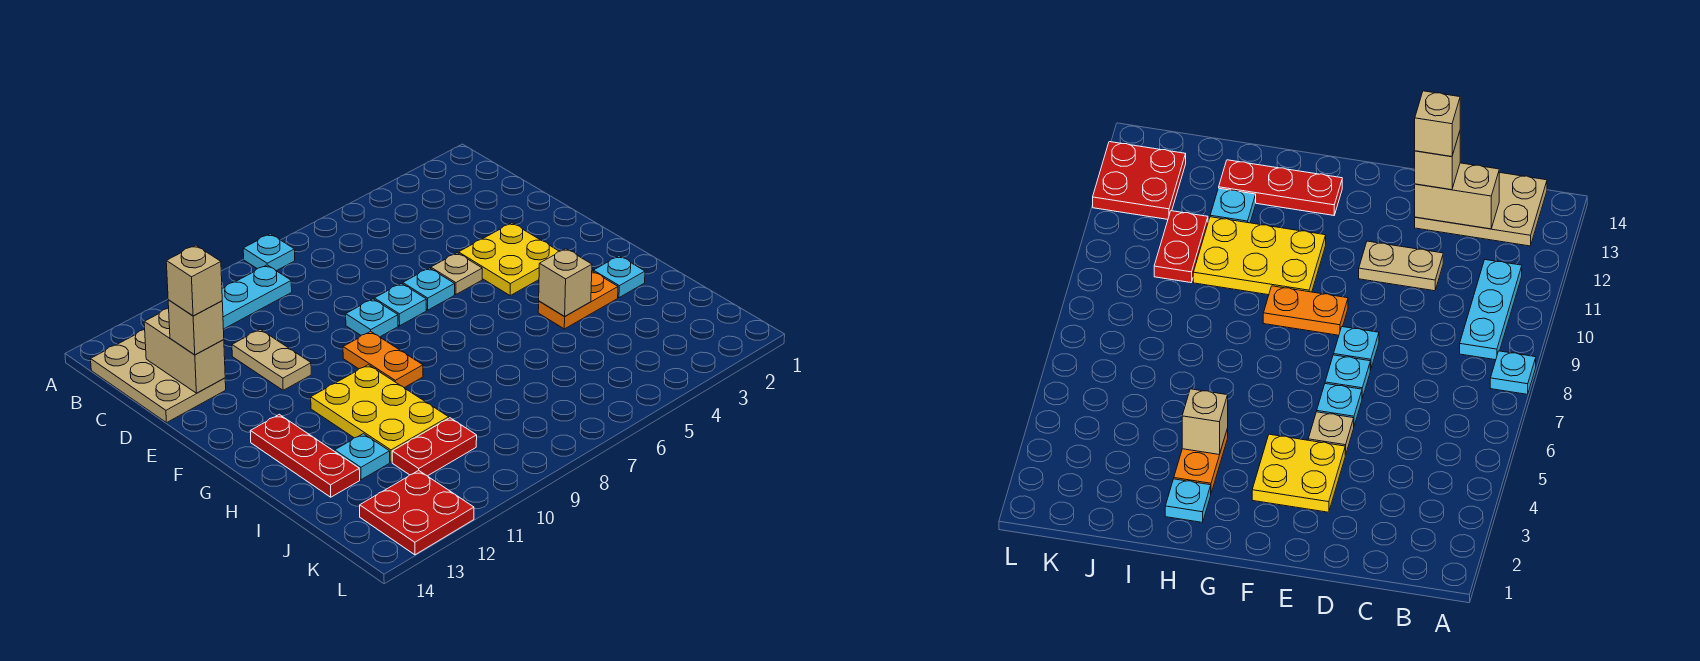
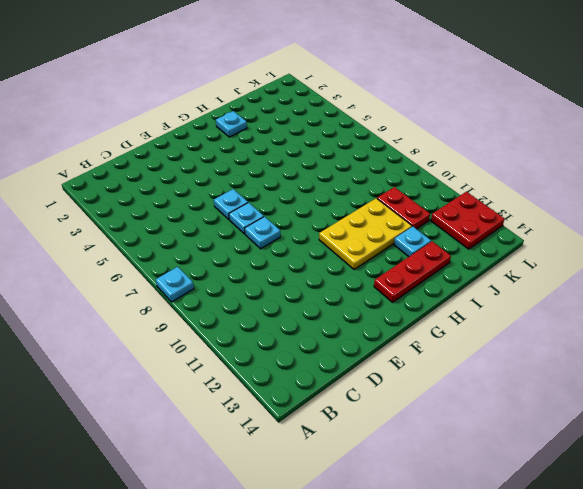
none -> cyan plate B9:B11 level 1
none -> tan plate B13:D14 level 1
none -> tan plate D11:E11 level 1

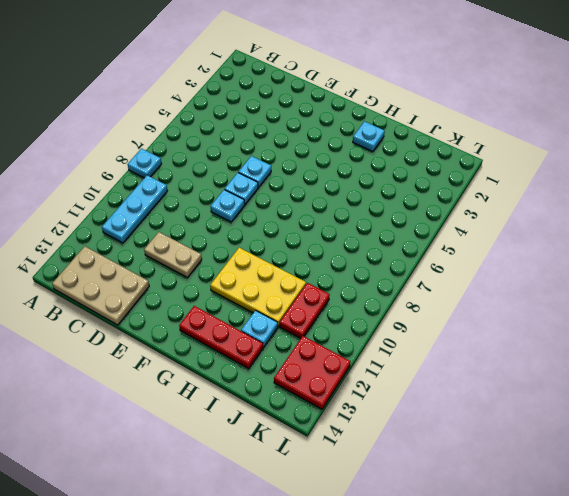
none -> yellow plate E3:F4 level 1
none -> tan plate E5 level 1
none -> orange plate F9:G9 level 1

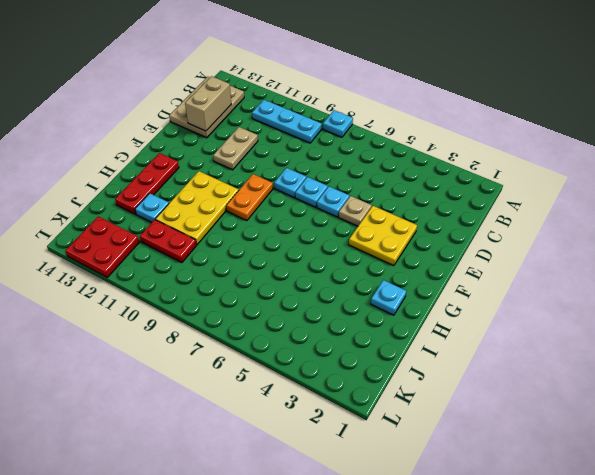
none -> orange plate H3:H4 level 1
none -> tan brick H4 level 2
none -> tan brick D13 level 3

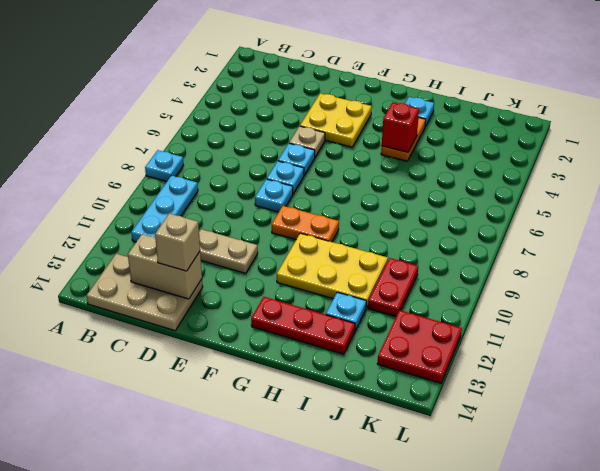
red brick H4 level 2 -> tan brick H4 level 2
none -> tan brick D13 level 4

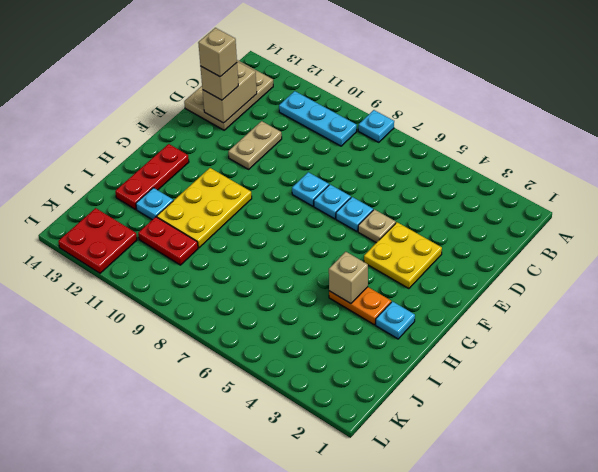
none -> orange plate F9:G9 level 1

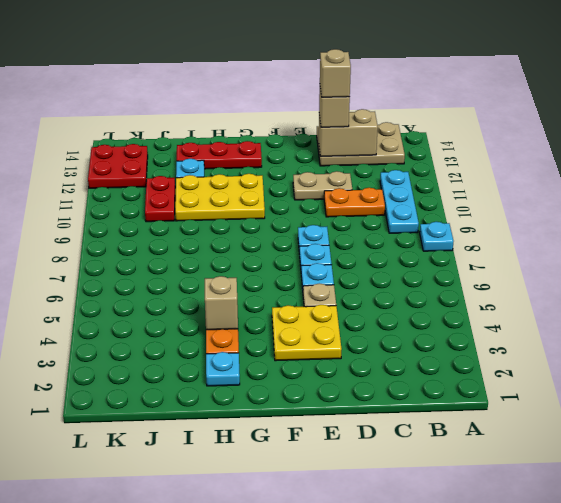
orange plate C10:D10 level 1 -> orange plate F9:G9 level 1

